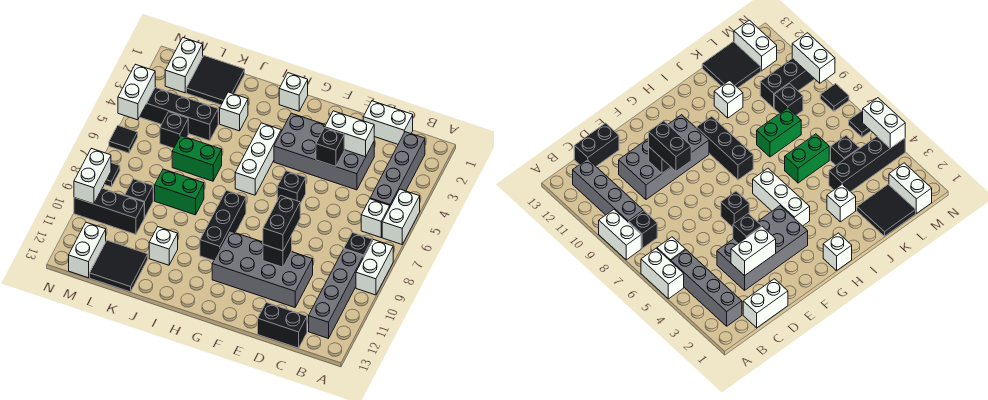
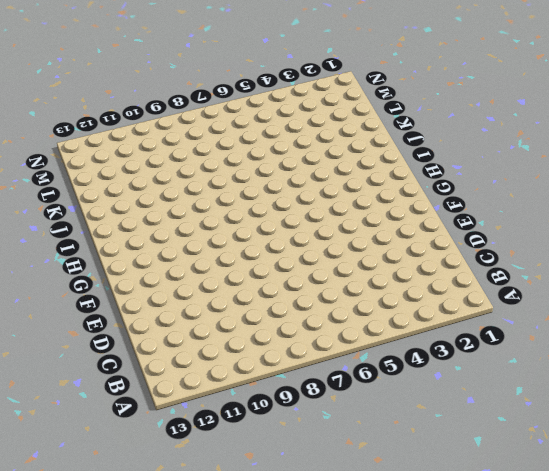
none -> white brick A5:A6 level 1
none -> white brick A8:A9 level 1
none -> grey brick B2:B5 level 1
none -> white brick B6 level 1

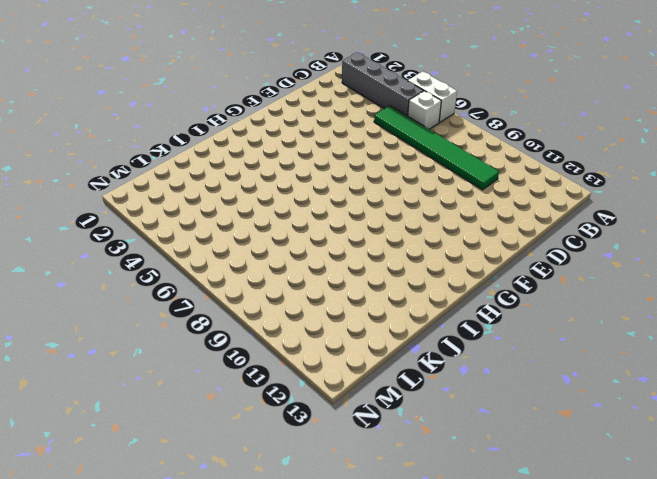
green tile C5:C10 level 1 -> none
none -> white brick A8:A9 level 1
none -> black brick B8 level 1
none -> grey brick B9:B12 level 1
none -> white brick C1:D1 level 1

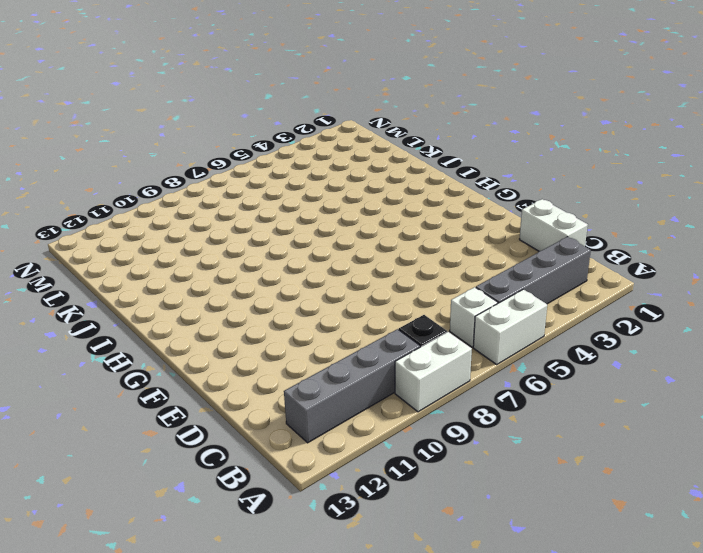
none -> black brick C13:D13 level 1
none -> grey brick D3:G4 level 1
none -> grey brick D10:G11 level 1
none -> black brick F6 level 1

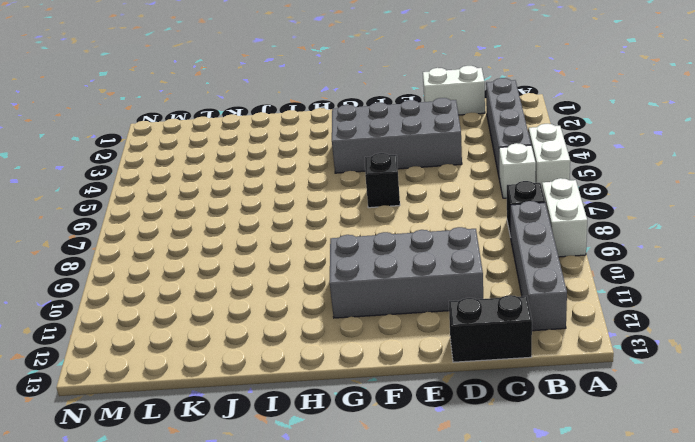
none -> white brick H1 level 1
none -> white brick H4:H6 level 1
none -> black brick H8:H10 level 1
none -> white brick J3 level 1

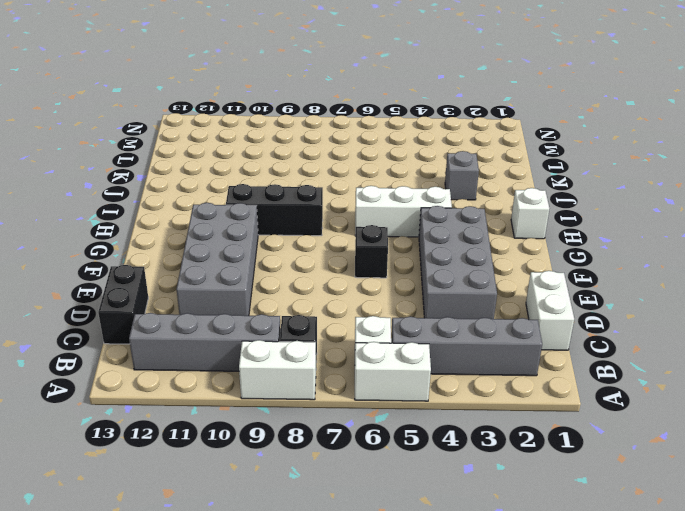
grey brick J3 level 1 -> white brick J3 level 1
none -> green brick J6:K6 level 1
none -> green brick J8:K8 level 1
none -> white brick J11 level 1
none -> black tile K1:L2 level 1

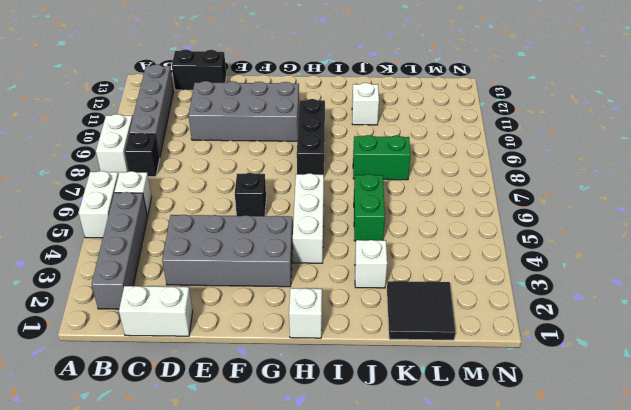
green brick J5:J6 level 1 -> green brick J6:K6 level 1
none -> black brick K4:N4 level 1
none -> black tile K12:L13 level 1
none -> black brick L5 level 1
none -> black brick L9 level 1

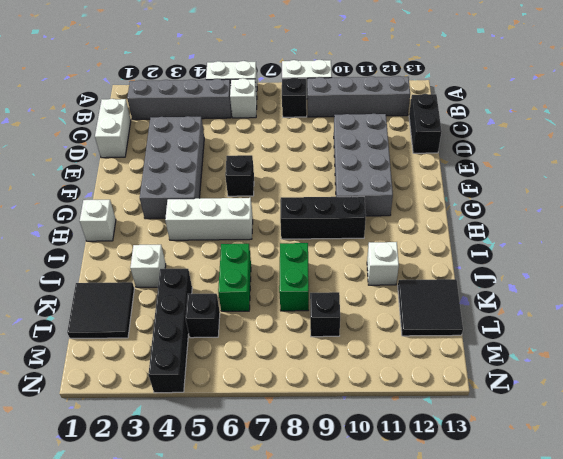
none -> black brick L10:N10 level 1
none -> white brick M1:M2 level 1
none -> white brick M12:M13 level 1
none -> black tile N6 level 1

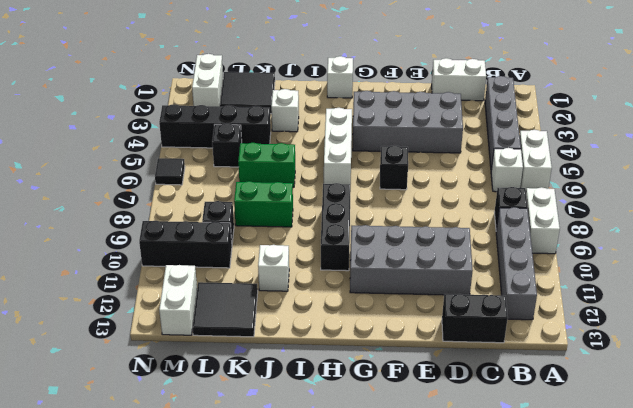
none -> black tile N8 level 1
none -> white brick D3:E3 level 2
none -> black brick E4 level 2
none -> black brick E10 level 2

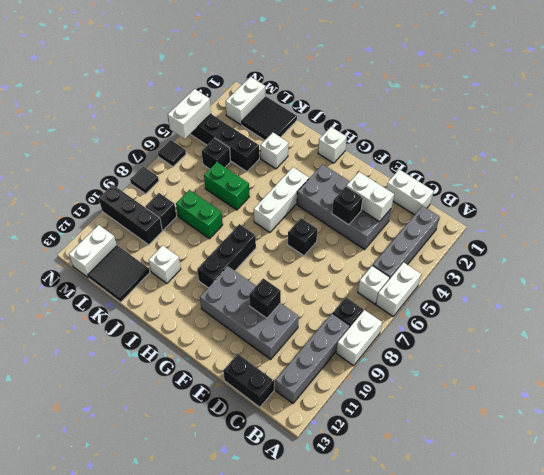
none -> white brick N9:N10 level 2
none -> black brick E9:E10 level 3

